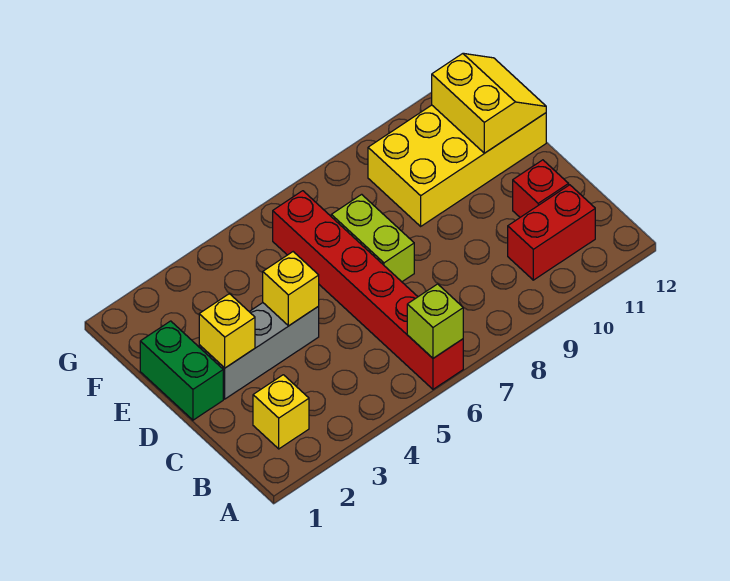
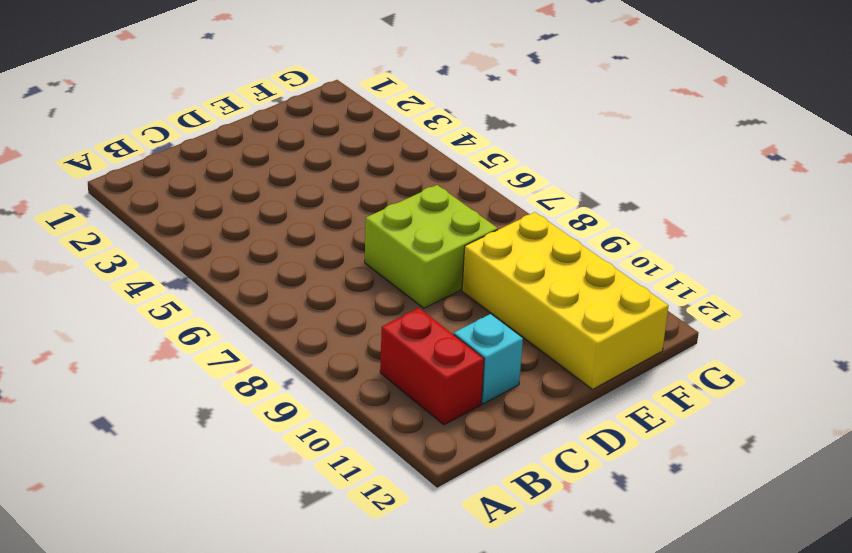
cyan brick C11 level 1 -> red brick C11 level 1
lime brick D7:E8 level 1 -> lime brick D7:E7 level 1
none -> red brick A6:F6 level 1
none -> yellow brick B2 level 1
none -> green brick D1:E1 level 1

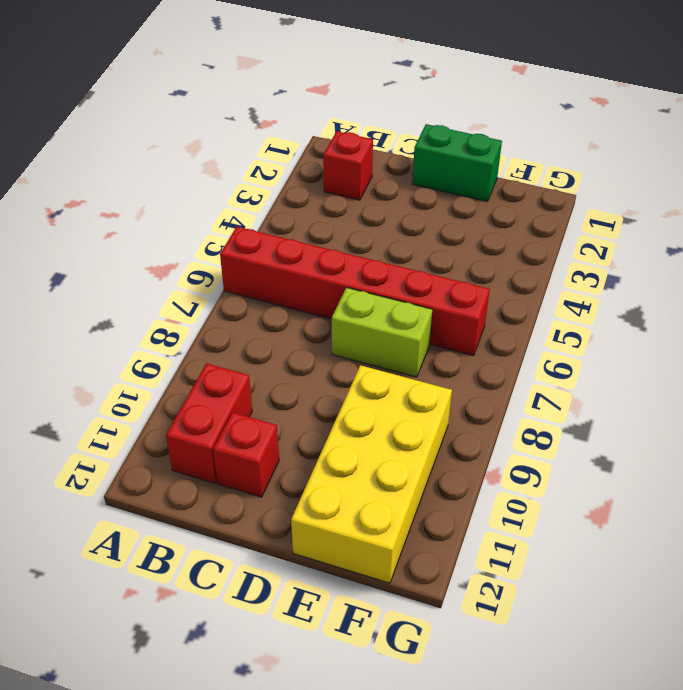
red brick B2 level 1 -> yellow brick B2 level 1
none -> grey brick D2:D4 level 1
none -> lime brick A6 level 2
none -> yellow brick D2 level 2

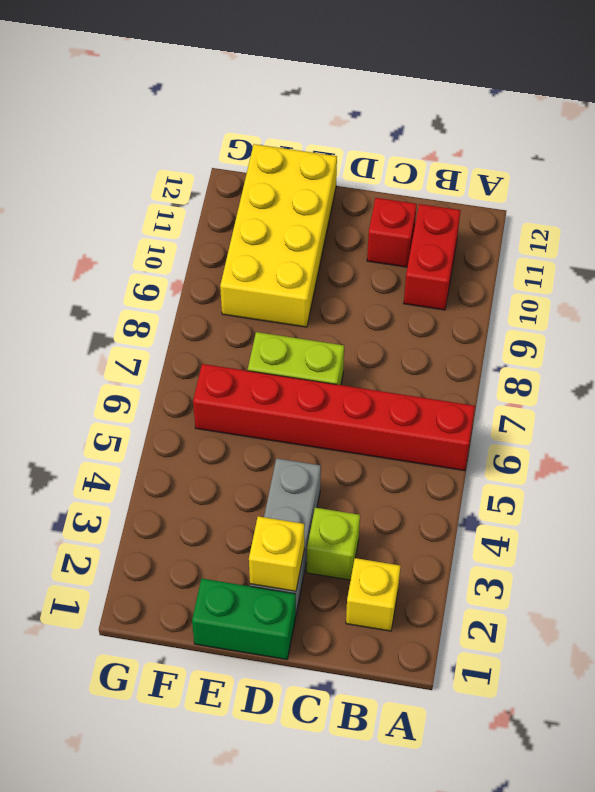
lime brick C3 level 1 -> lime brick A6 level 2
none -> yellow brick D4 level 2
none -> yellow slope E11:F12 level 2 top 11

